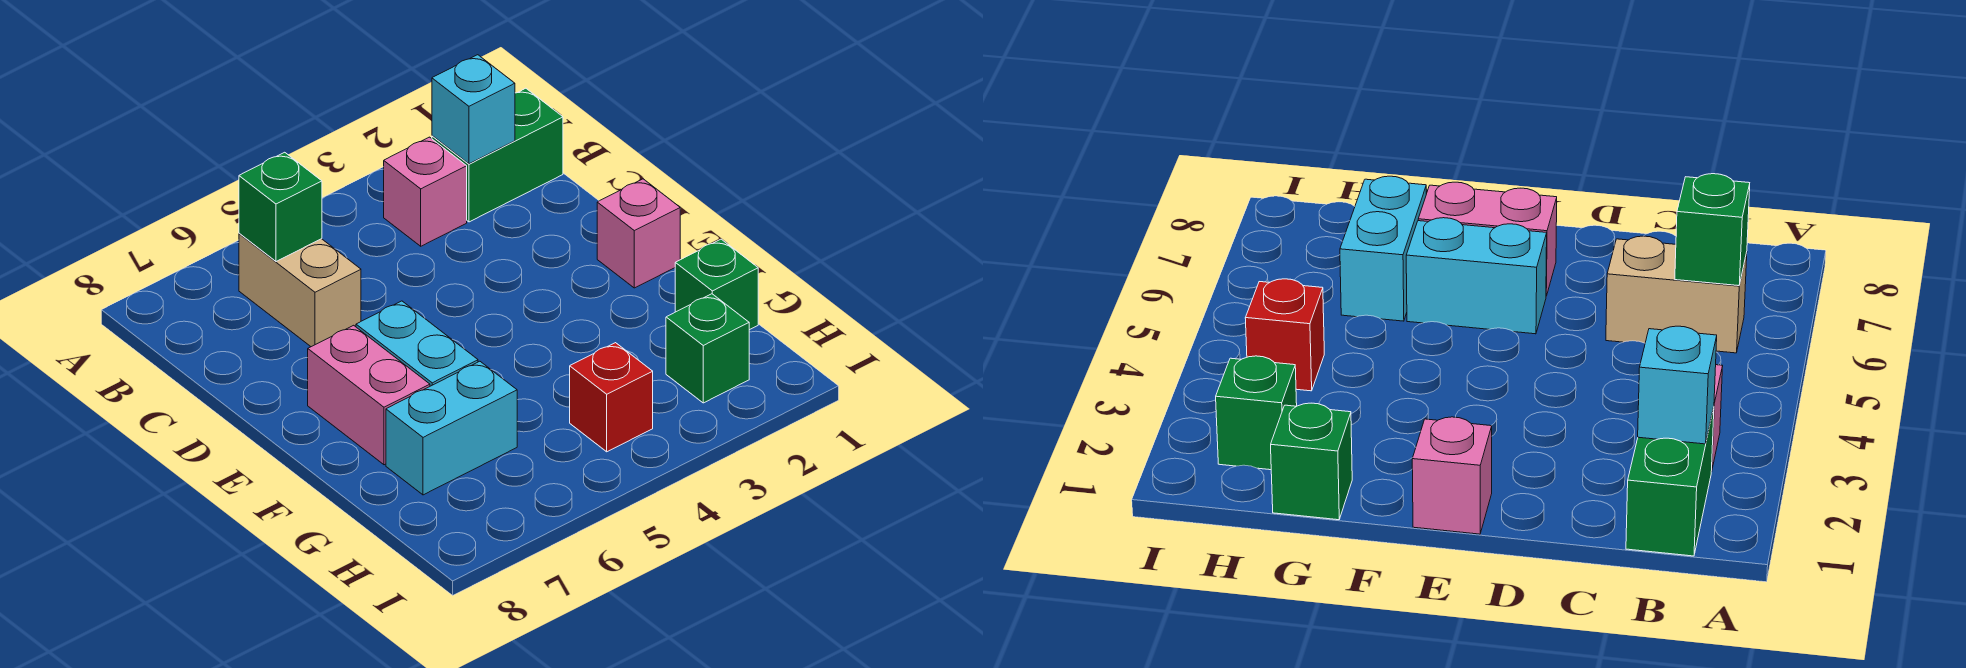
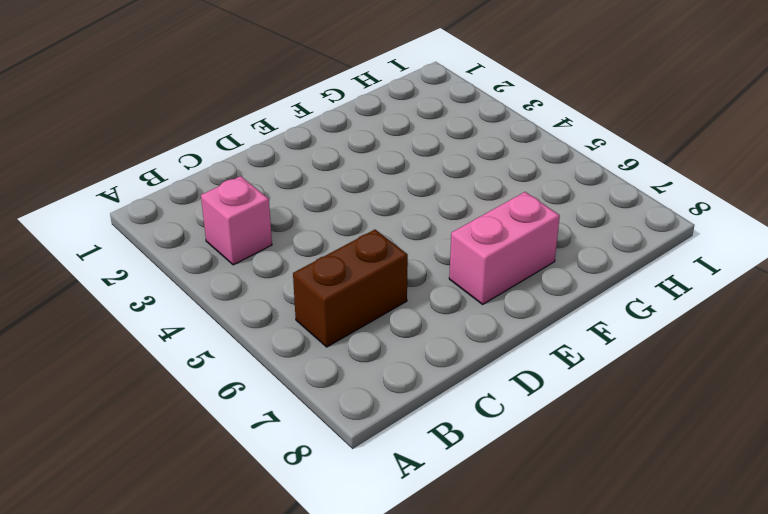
brown brick B6:C6 level 1 -> tan brick B6:C6 level 1
none -> green brick B1:B2 level 1
none -> pink brick E1 level 1
none -> cyan brick E6:F6 level 1

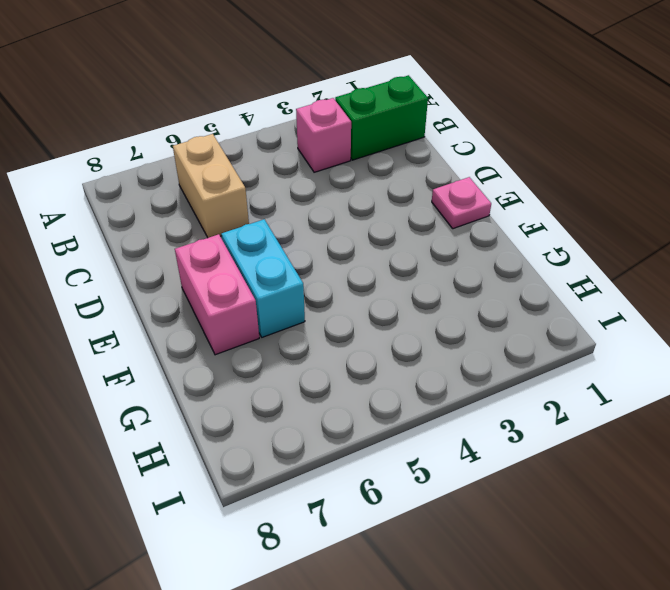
pink plate E1 level 1 -> pink brick E1 level 1
none -> green brick G1 level 1
none -> cyan brick G6:G7 level 1
none -> green brick H2 level 1

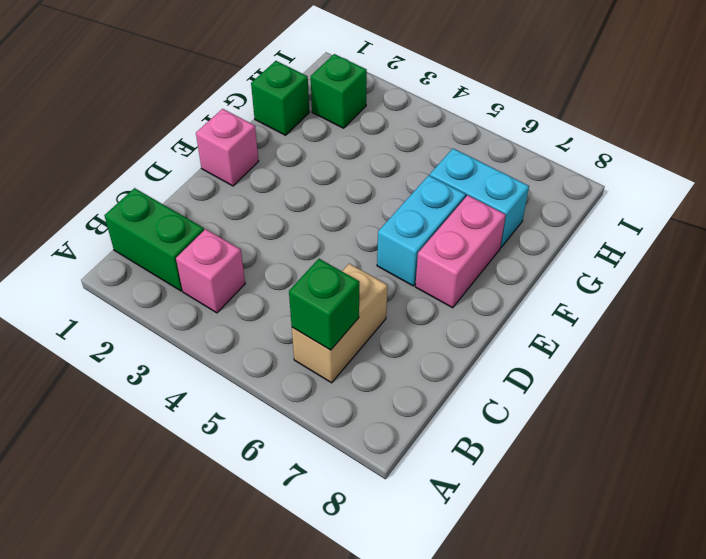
none -> red brick H4 level 1
none -> cyan brick B2 level 2

